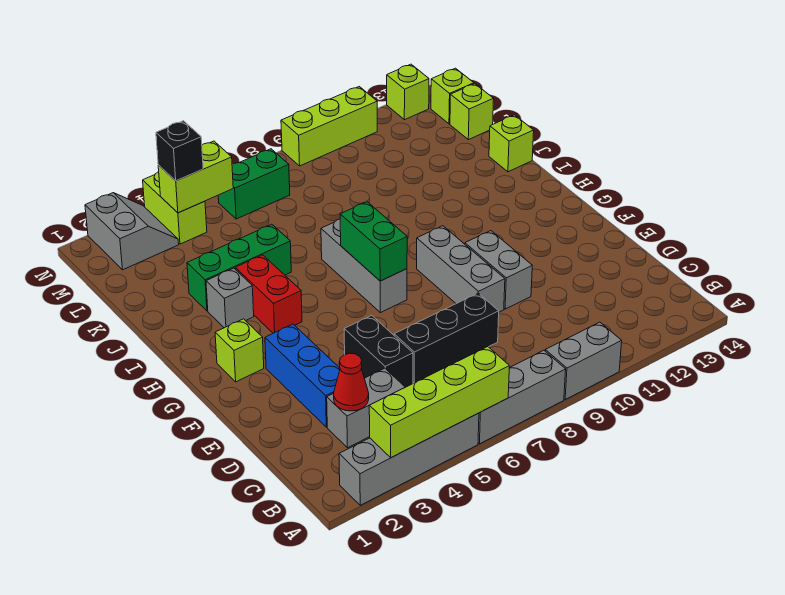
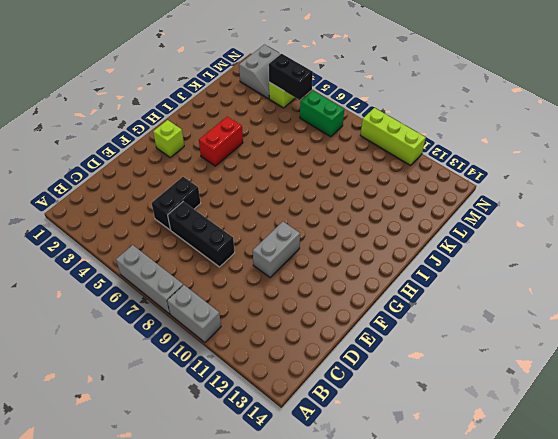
black brick M4:M5 level 2 -> lime brick M4:M5 level 2
none -> grey brick A2:A5 level 1
none -> grey brick C3:C4 level 1
none -> blue brick D3:F3 level 1

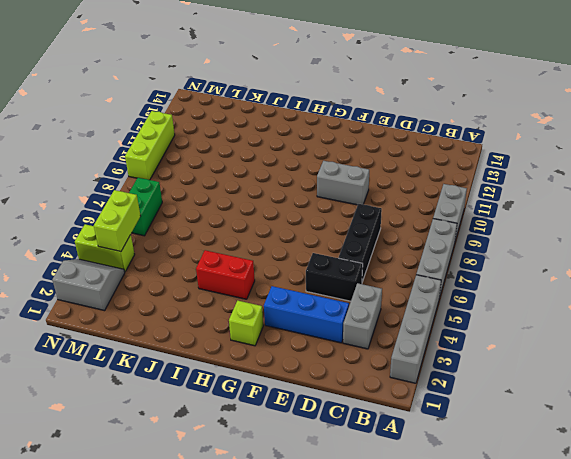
none -> grey brick E9:G9 level 1
none -> grey brick G7:I7 level 1
none -> grey brick I3 level 1

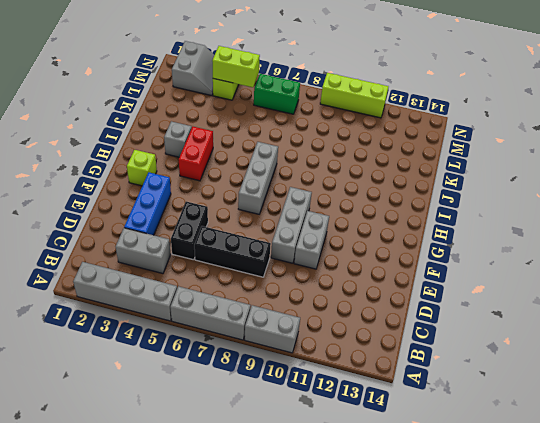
none -> green brick J3:J5 level 1
none -> lime brick J14 level 1
none -> lime brick L14 level 1

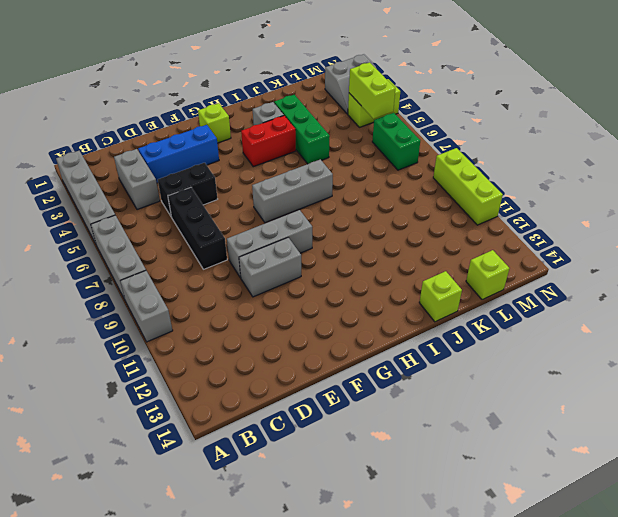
none -> lime brick M14 level 1
none -> lime brick N13 level 1
none -> lime brick A3:A6 level 2

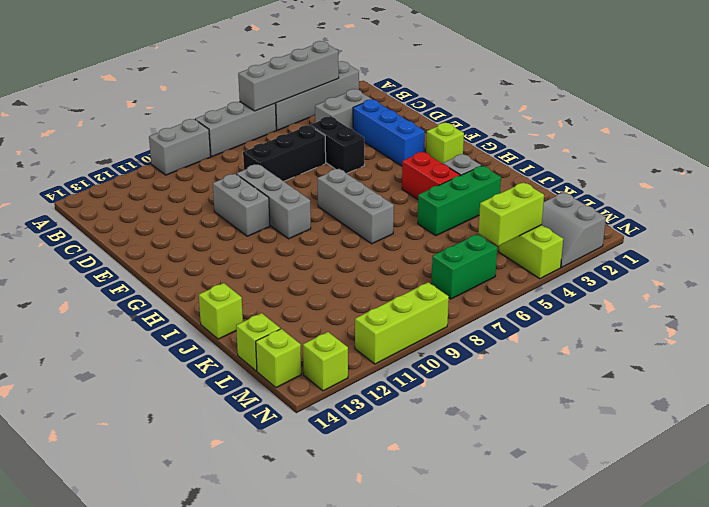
grey brick A3:A6 level 2 -> lime brick A3:A6 level 2
none -> red cone C3 level 2
none -> green brick G7:H7 level 2
none -> black brick M4 level 3

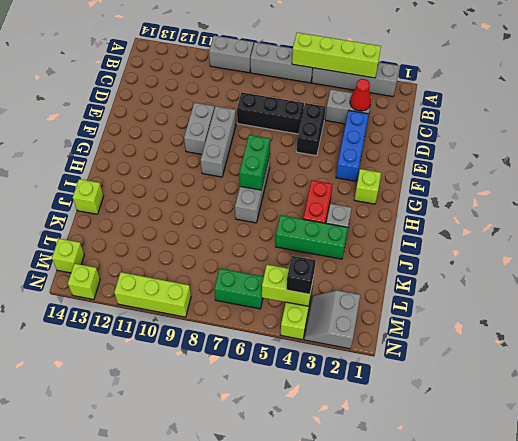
none -> lime brick L14 level 1

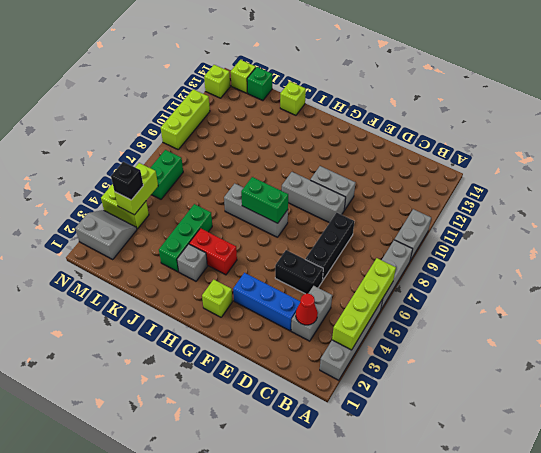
green brick L14 level 1 -> lime brick L14 level 1

